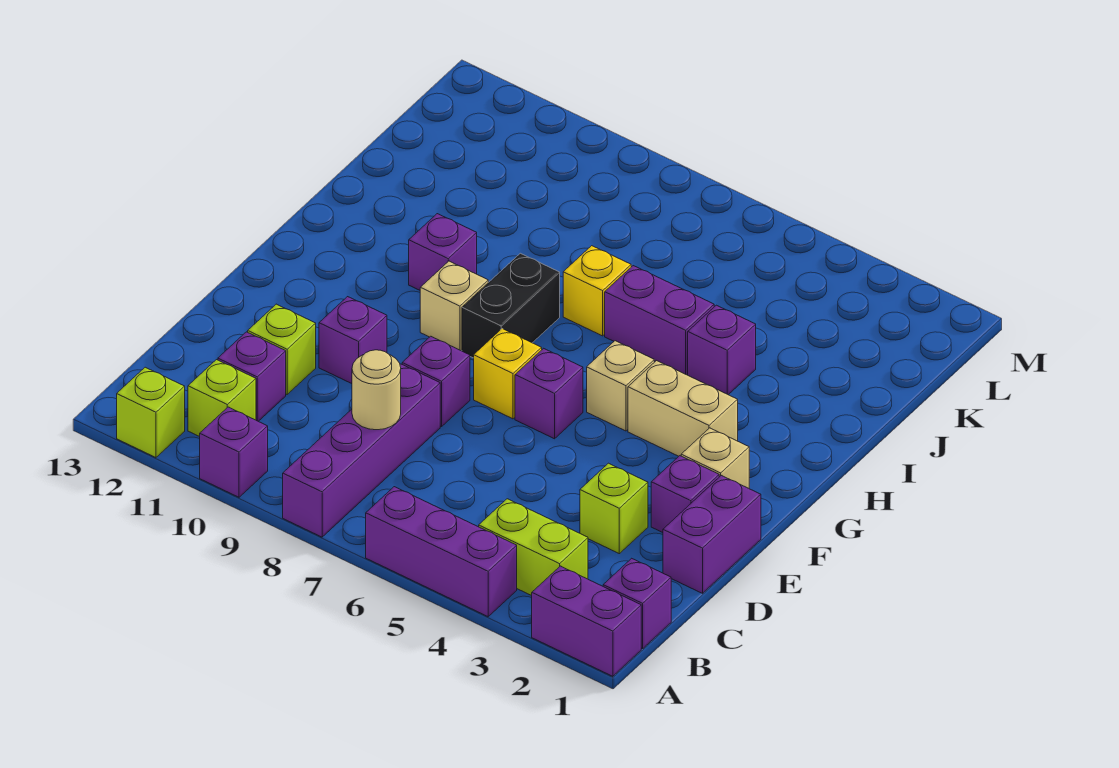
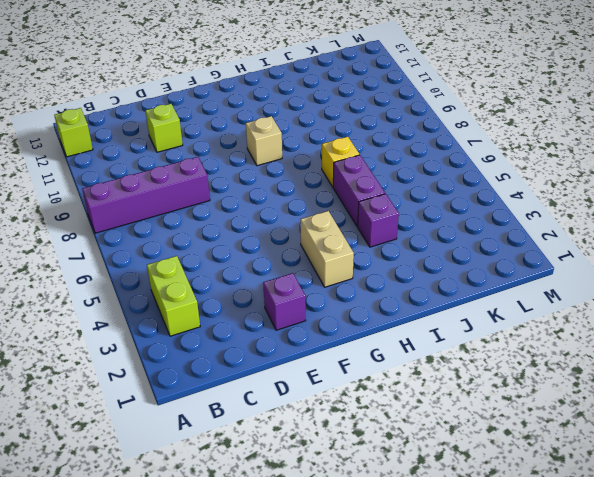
none -> purple brick A1:A2 level 1
none -> purple brick A4:A6 level 1
none -> purple brick A10 level 1

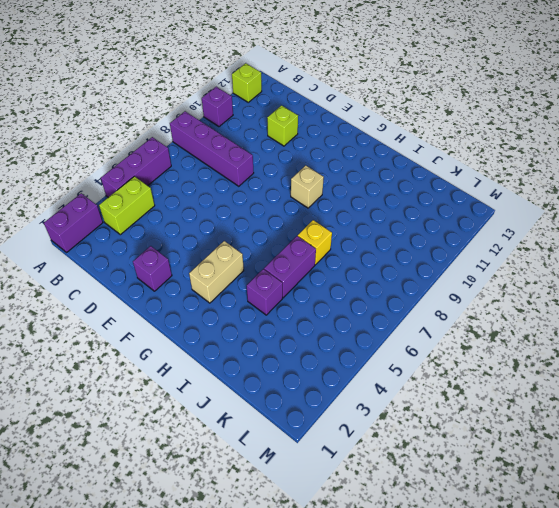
none -> purple brick B1 level 1
none -> lime brick B11 level 1
none -> purple brick C11 level 1

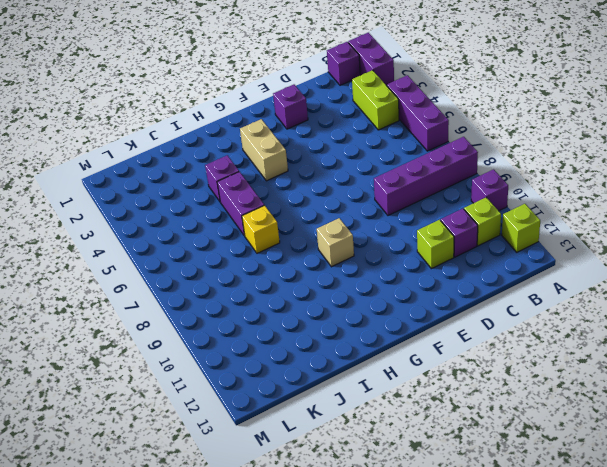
none -> purple brick D1:E1 level 1
none -> lime brick D3 level 1
none -> purple brick E8 level 1

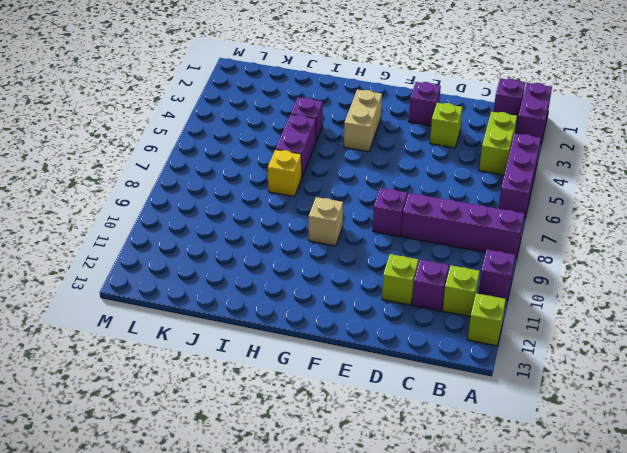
none -> purple brick D1:E1 level 1
none -> purple brick E10 level 1
none -> tan brick F2 level 1

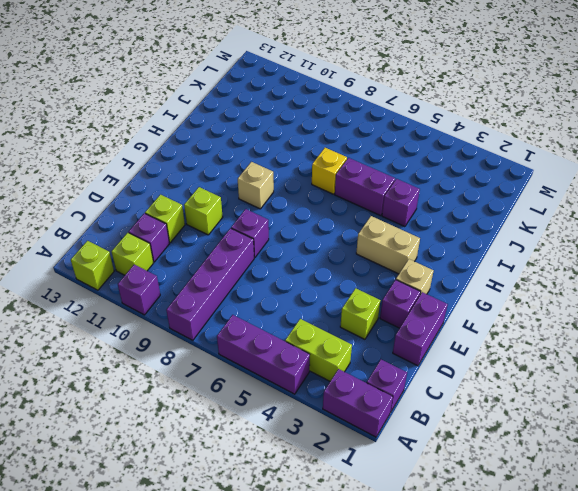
lime brick E10 level 1 -> purple brick E10 level 1
none -> purple brick F6 level 1
none -> yellow brick F7 level 1
none -> tan brick G5 level 1

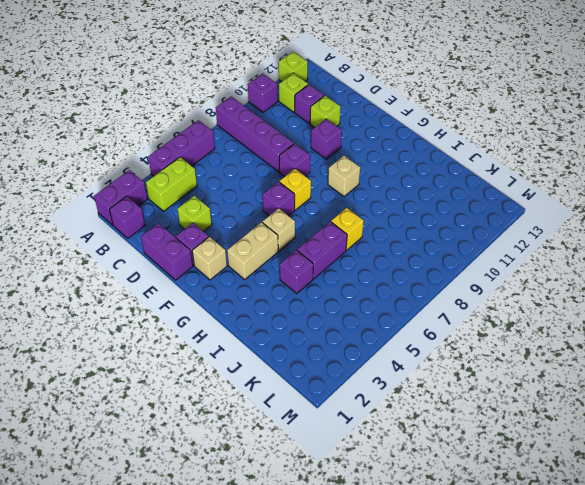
none -> black brick G8:H8 level 1
none -> purple brick H10 level 1
none -> tan round brick C8 level 2

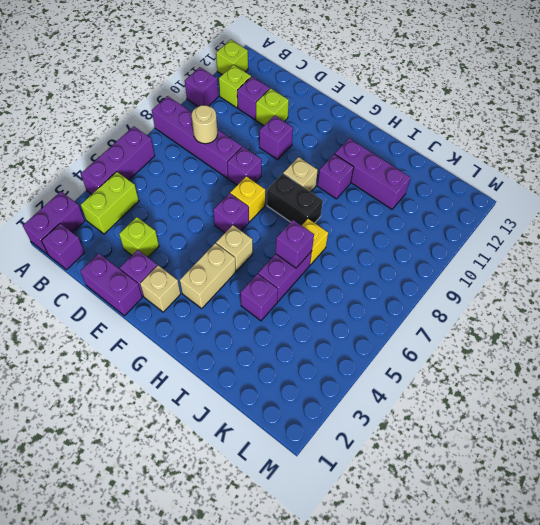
purple brick H11:J11 level 1 -> none
purple brick I6 level 2 -> none

